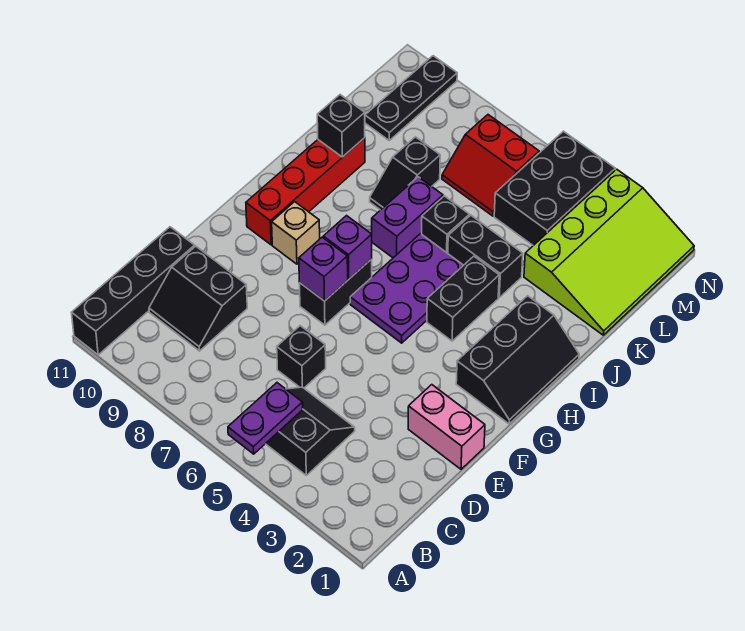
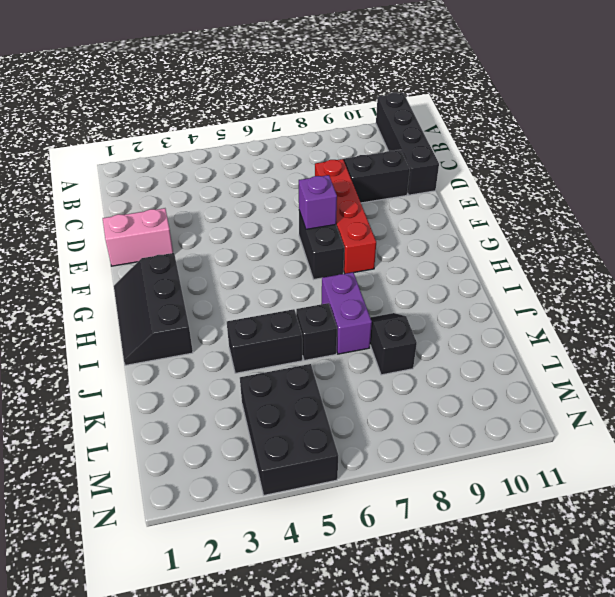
red brick D8:G8 level 1 -> red brick G10:J10 level 1
none -> black slope B4:C5 level 1 top B
none -> black brick D6 level 1
none -> purple plate G5:I6 level 1

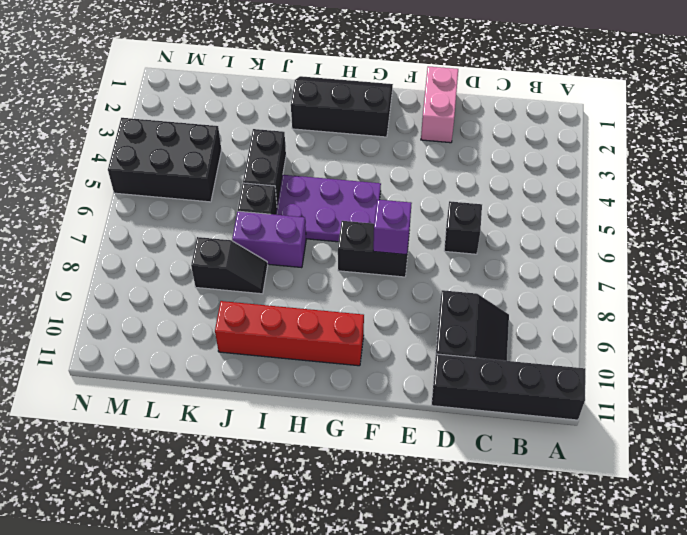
none -> black slope B4:C5 level 1 top B
none -> tan brick G9 level 1
none -> black brick H4:I4 level 1

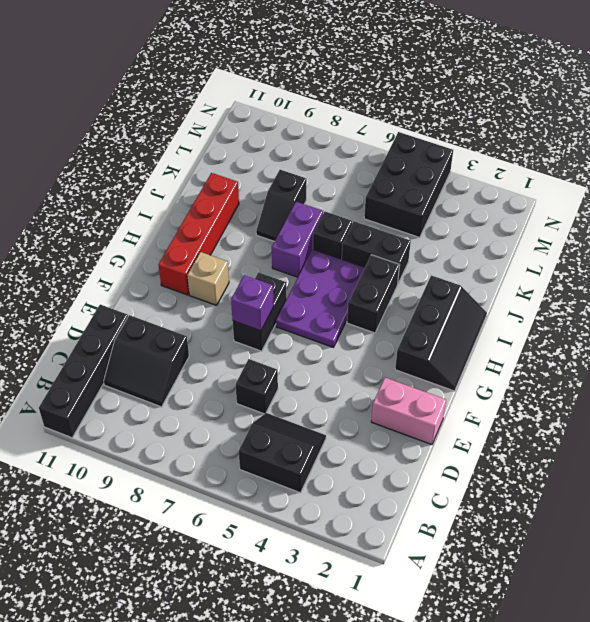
none -> lime slope K1:N3 level 1 top 3
none -> red slope L6:M7 level 1 top M
none -> black plate L10:N10 level 1

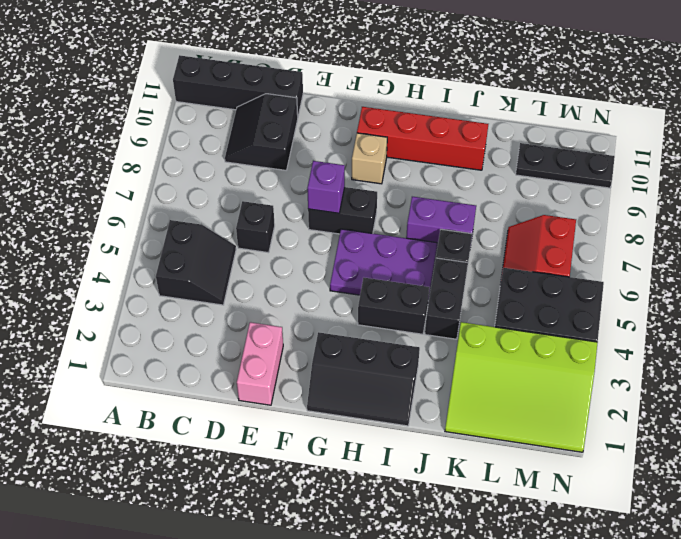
none -> black slope J8:K8 level 1 top K
none -> purple plate A5:B5 level 2
none -> purple brick G7 level 2

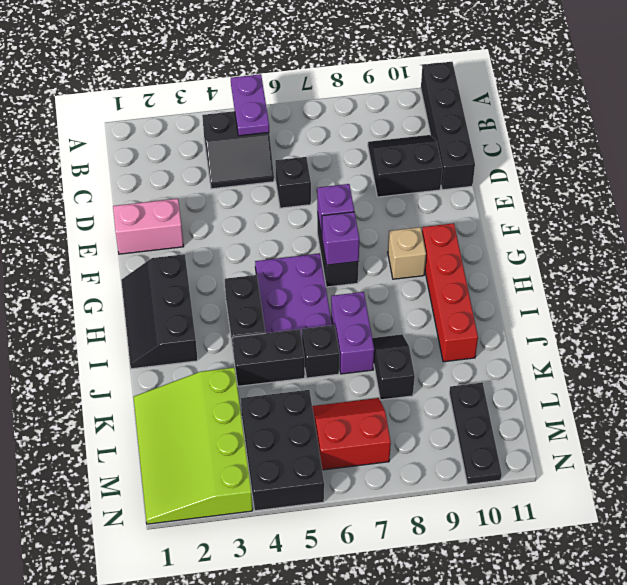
none -> black brick J10 level 2

